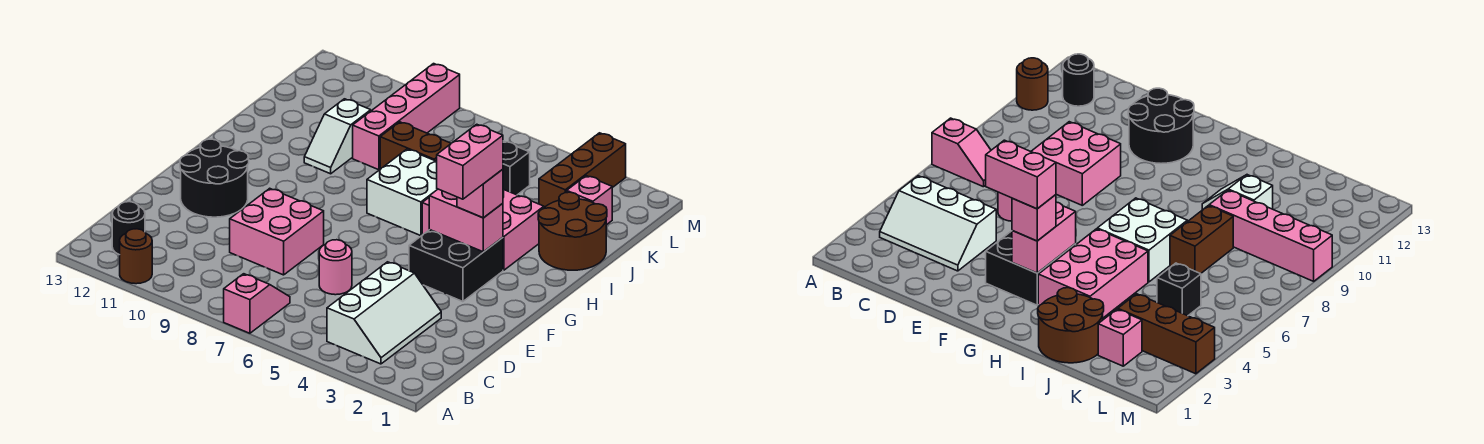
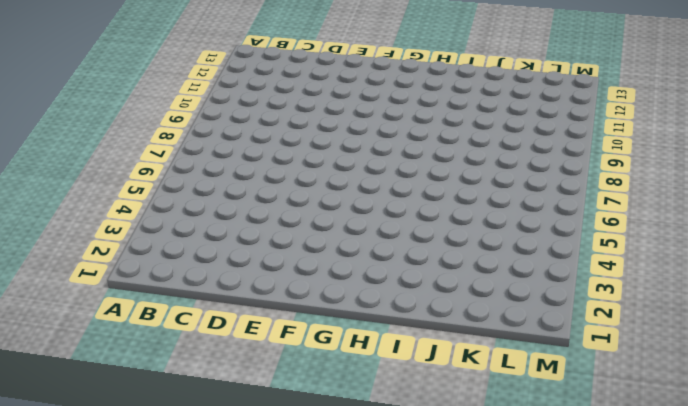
none -> pink slope A7:B7 level 1 top A
none -> brown round brick A11 level 1
none -> white slope B3:D4 level 1 top 4

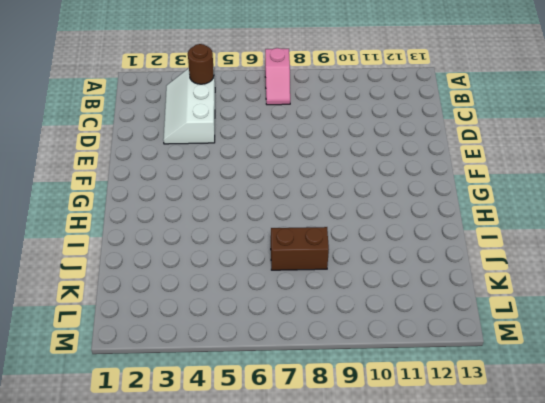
brown round brick B4 level 2 -> brown round brick A11 level 1
none -> black round brick B12 level 1
none -> pink round brick D6 level 1
none -> pink brick D8:E9 level 1

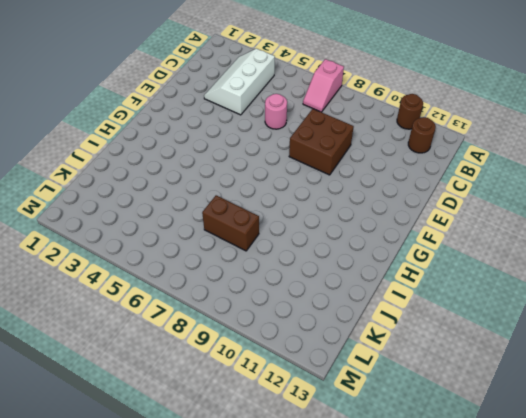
brown round brick B12 level 1 -> black round brick B12 level 1
brown brick D8:E9 level 1 -> pink brick D8:E9 level 1
none -> black round brick E11:F12 level 1
none -> black brick F3:G4 level 1
none -> pink brick H3:I5 level 1

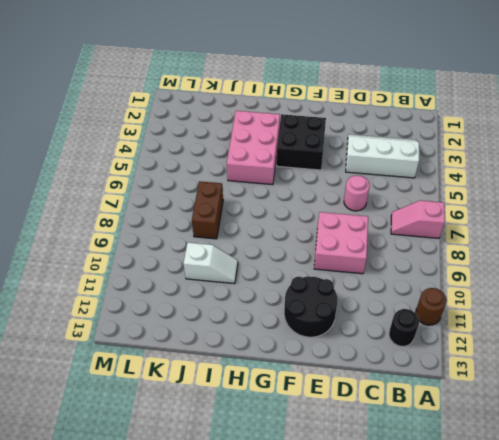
none -> white brick H6:I7 level 1
none -> brown round brick I1:J2 level 1
none -> pink brick J9:M9 level 1

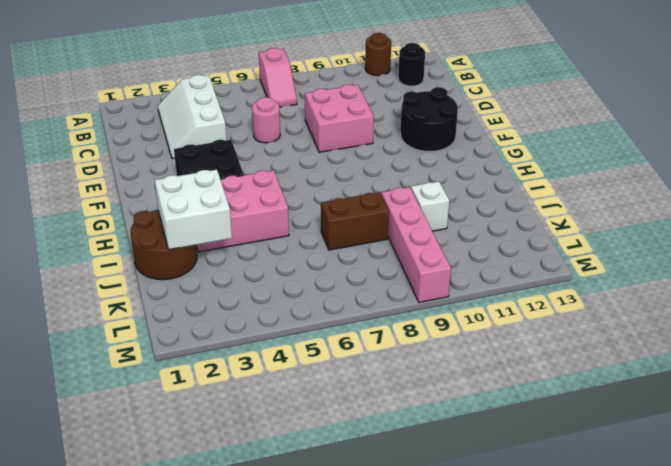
white brick I2:J3 level 2 -> white brick H6:I7 level 1
none -> pink brick K2 level 1
none -> brown brick K3:M3 level 1
none -> black brick K5 level 1

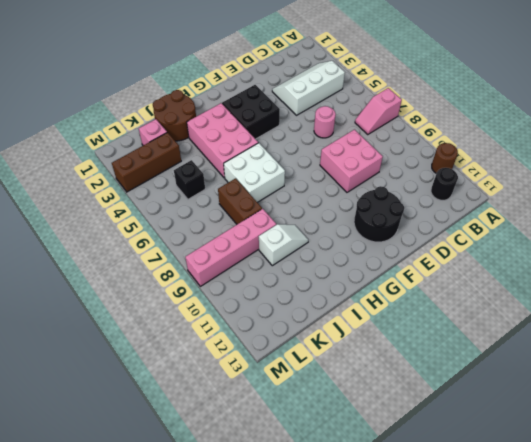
none -> pink brick G3:G4 level 2
none -> pink brick G3 level 3
none -> pink brick F3:G3 level 4

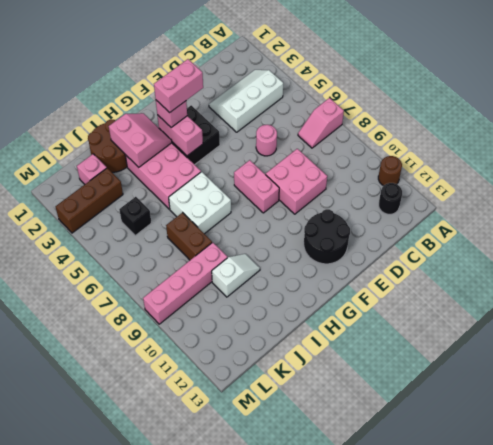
pink brick F7:F8 level 1 -> none
pink slope H2:I3 level 2 top I -> none

